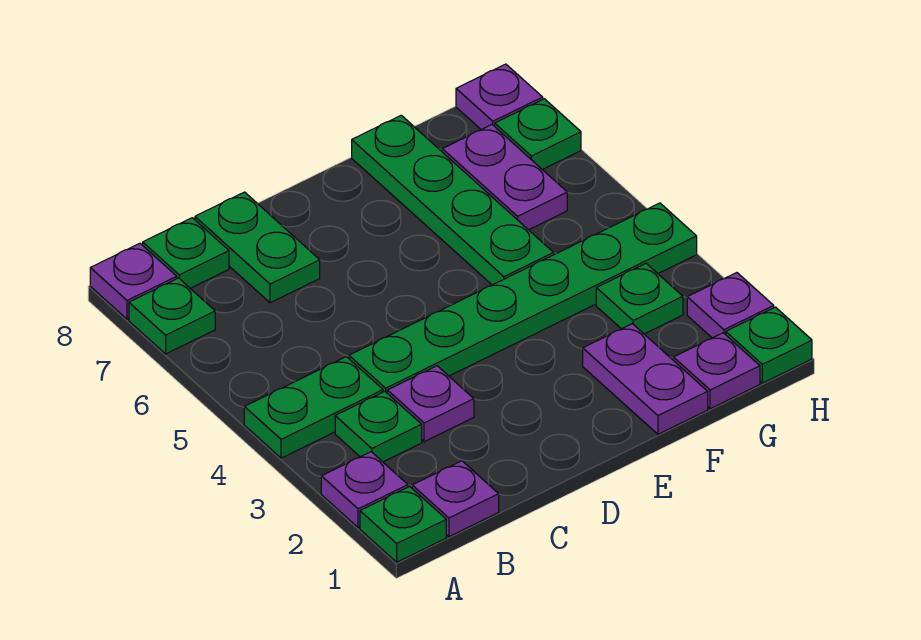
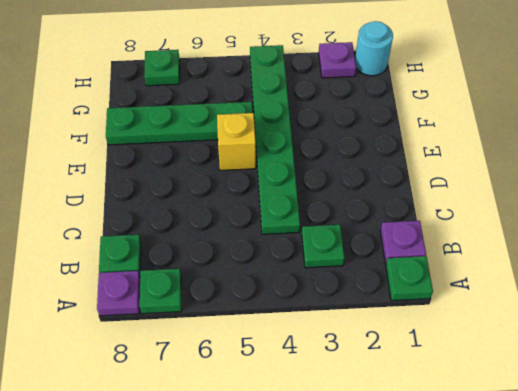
yellow brick E5 level 1 -> none
cyan round brick H1 level 1 -> green plate H1 level 1
none -> purple plate A2 level 1
none -> green plate A4:B4 level 1
none -> purple plate C3 level 1

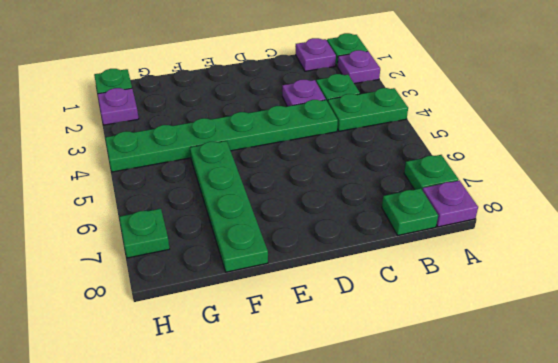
none -> green plate C7:C8 level 1
none -> purple plate F1:F2 level 1
none -> purple plate G1 level 1

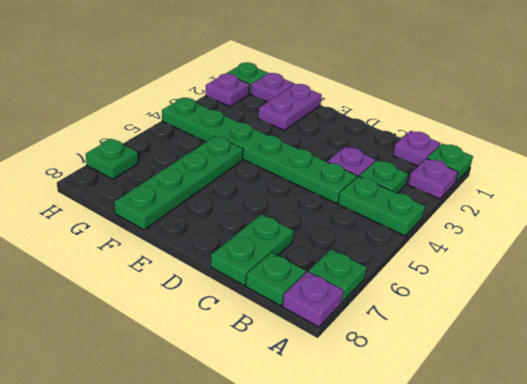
none -> green plate G3 level 1
none -> purple plate G6:G7 level 1
none -> purple plate H8 level 1

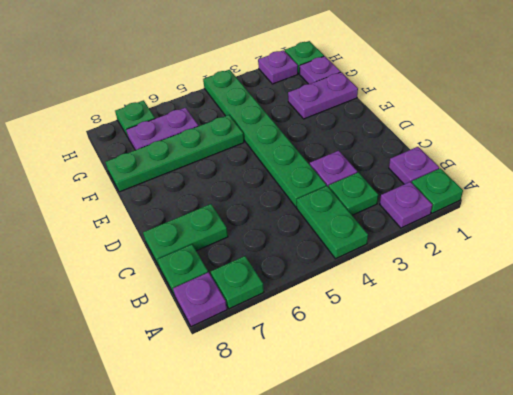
none -> green plate G3 level 1
none -> purple plate H8 level 1

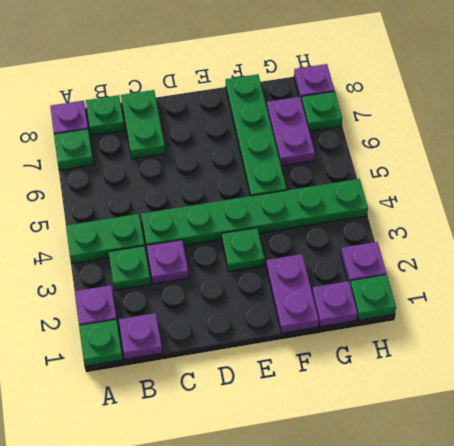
green plate E3 level 1 -> green plate G3 level 1

